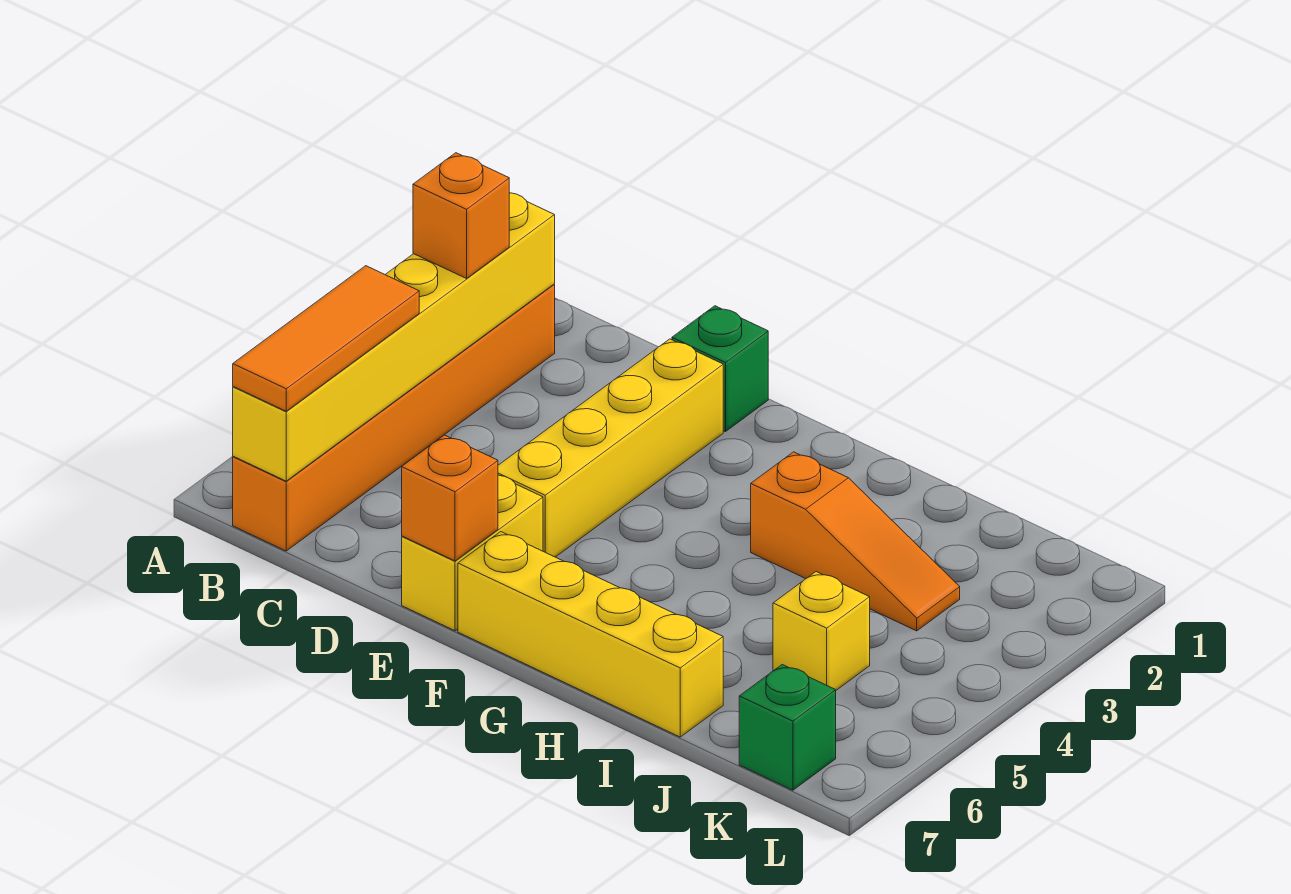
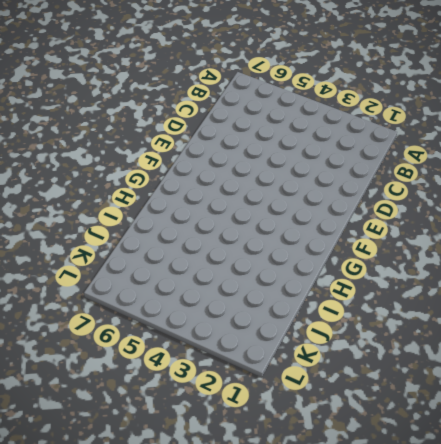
none -> orange brick B2:B7 level 1
none -> green brick E1 level 1
none -> yellow brick E2:E5 level 1

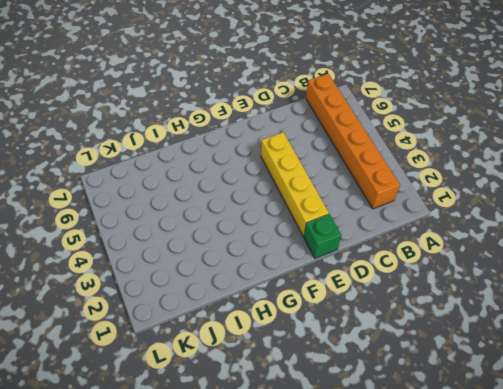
none -> yellow brick E6:E7 level 1
none -> yellow brick F7:I7 level 1
none -> orange slope H3:J3 level 1 top H

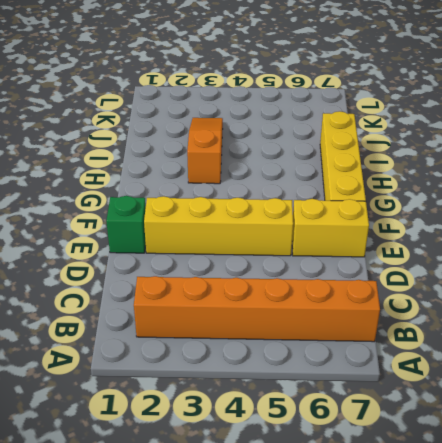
none -> yellow brick J5 level 1
none -> green brick K7 level 1
none -> yellow brick B2:B7 level 2

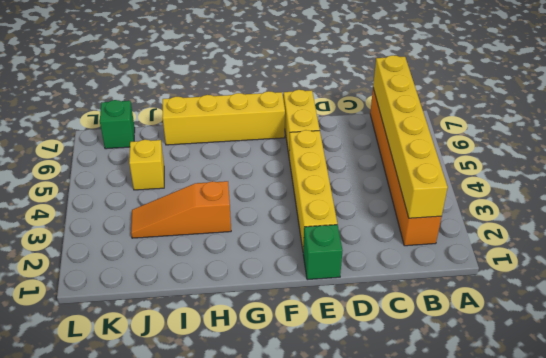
none -> orange brick E7 level 2
none -> orange brick B3 level 3
none -> orange tile B5:B7 level 3

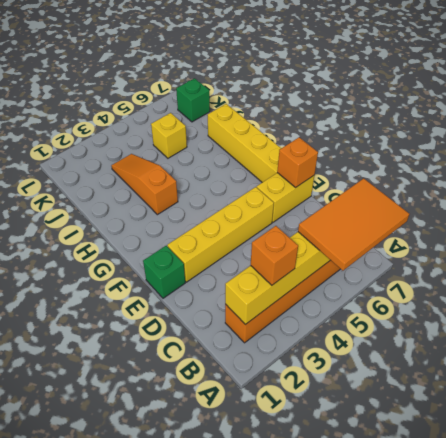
orange tile A5:B7 level 3 -> orange tile B5:B7 level 3

